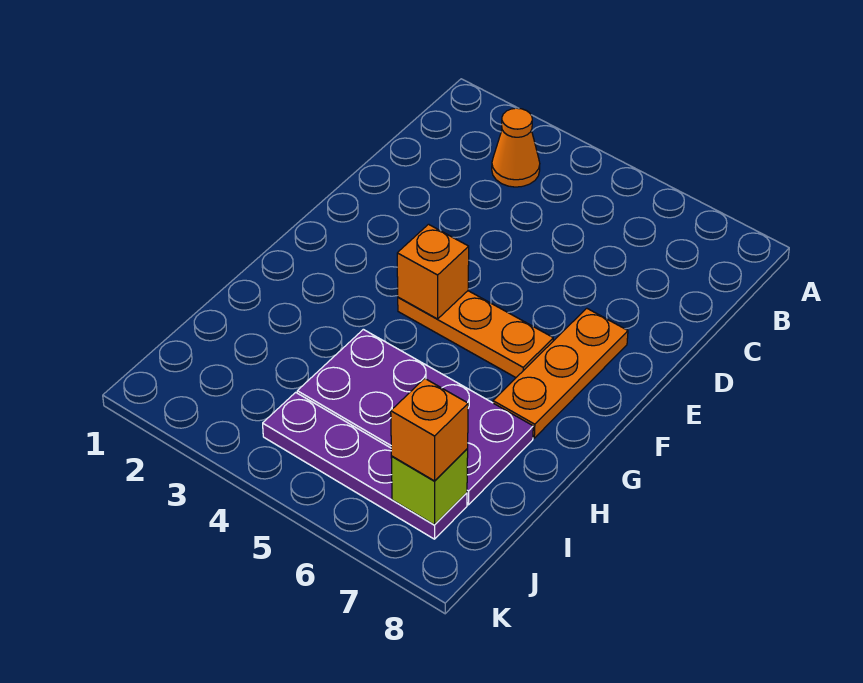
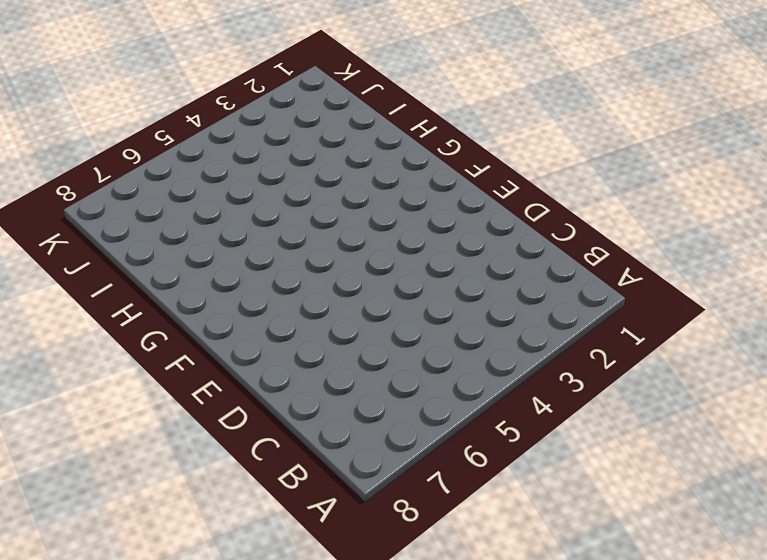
none -> orange cone B3 level 1
none -> orange plate E7:G7 level 1

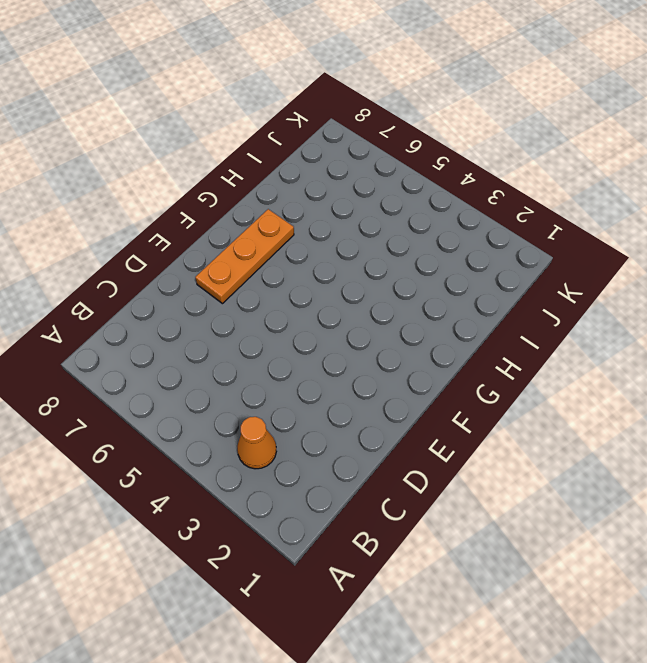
none -> orange plate F4:F6 level 1
none -> purple plate H4:I7 level 1

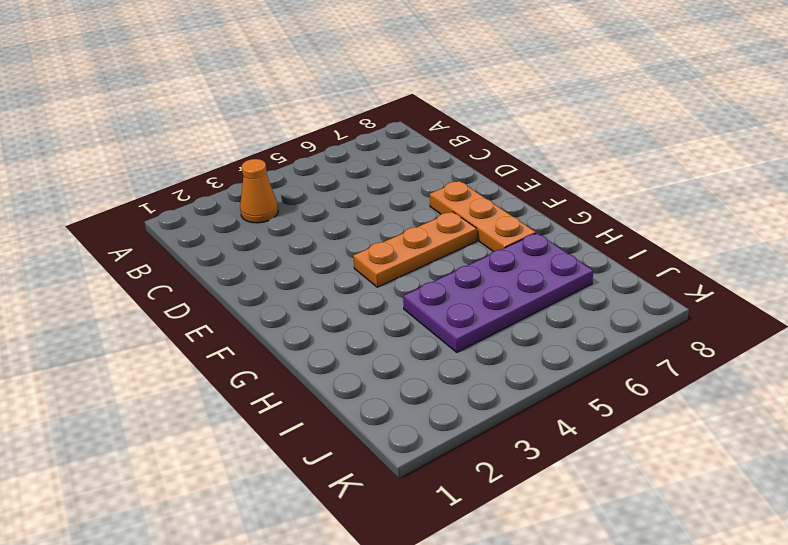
none -> purple plate J4:J7 level 1
none -> orange brick F4 level 2

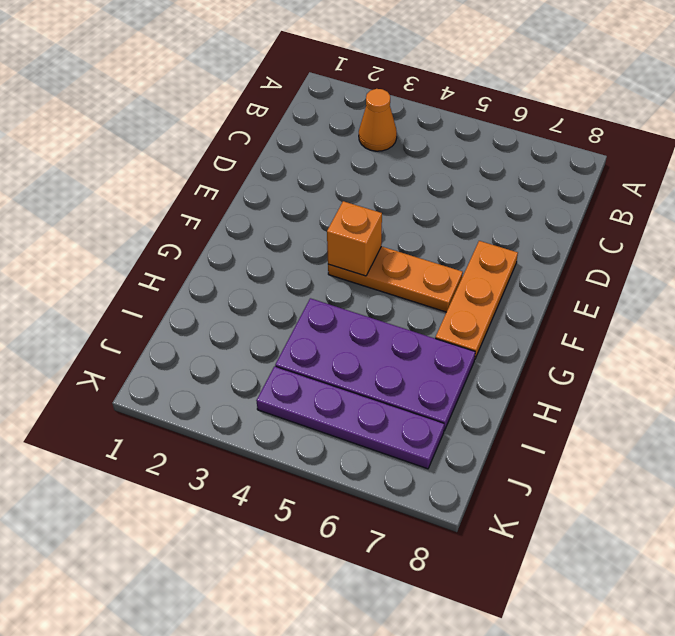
none -> lime brick J7 level 2
none -> orange brick J7 level 3

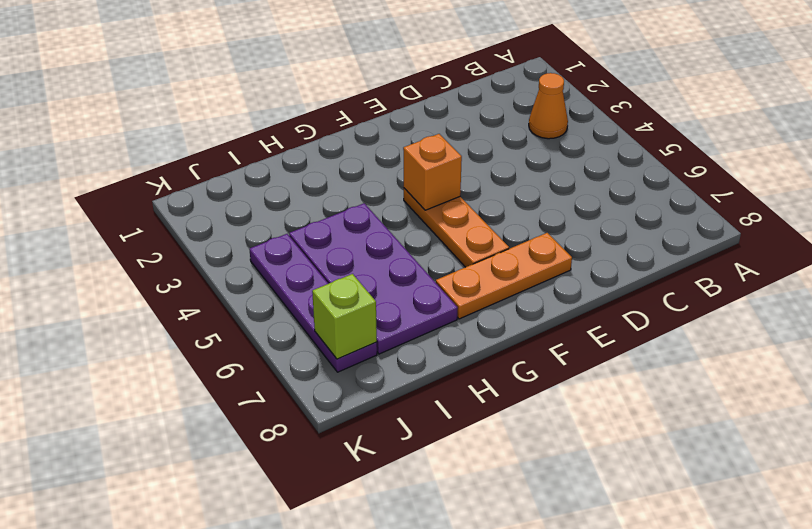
none -> orange brick J7 level 3

